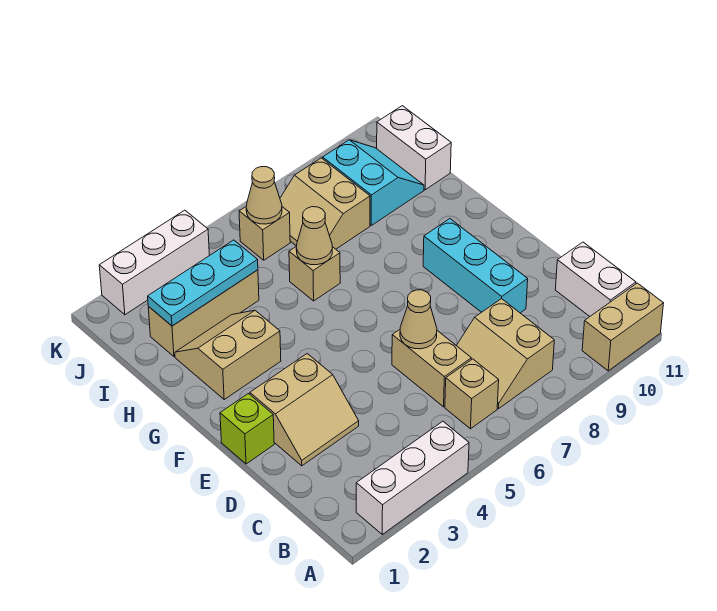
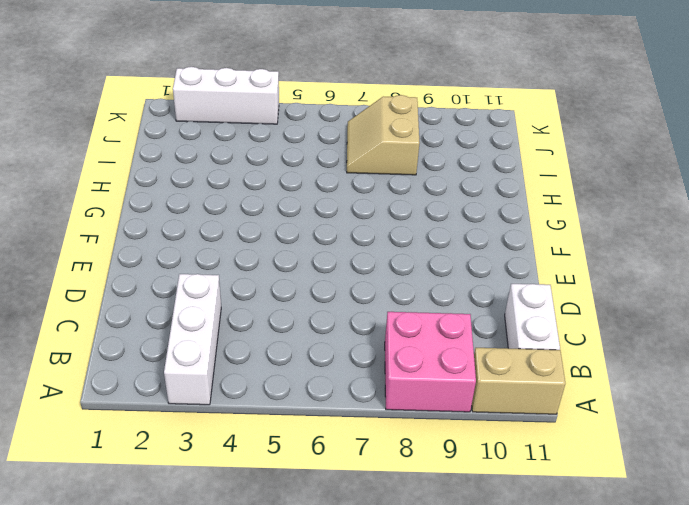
white brick A3:C3 level 1 -> white brick A2:A4 level 1
pink brick A8:B9 level 1 -> tan slope B7:C8 level 1 top 8
none -> tan brick B6 level 1
none -> tan brick C6:D6 level 1
none -> tan slope D2:E3 level 1 top E

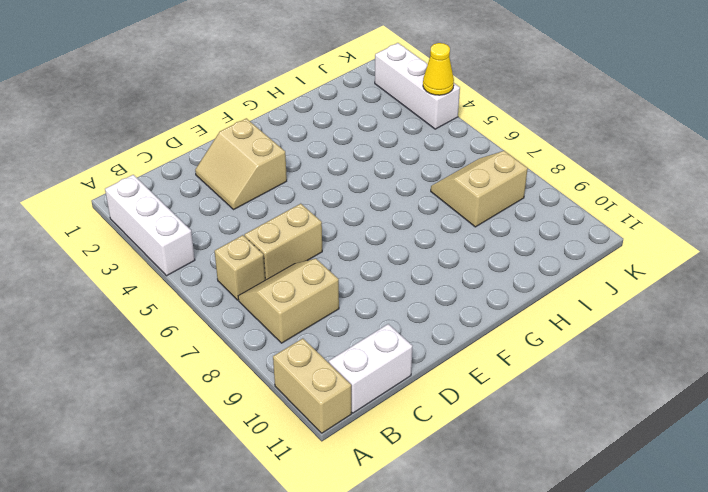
yellow cone K4 level 2 -> none
none -> cyan brick D9:F9 level 1
none -> lime brick E1 level 1
none -> tan slope G2:H3 level 1 top G

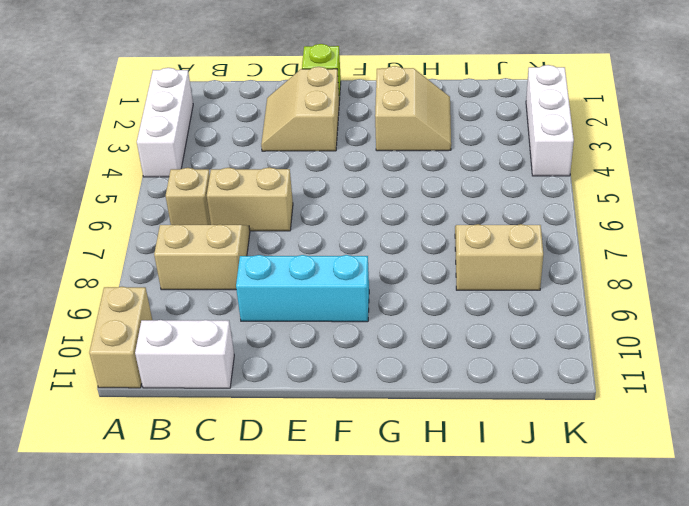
none -> tan brick H6 level 1
none -> tan brick I2:I4 level 1
none -> cyan slope I9:J10 level 1 top 9

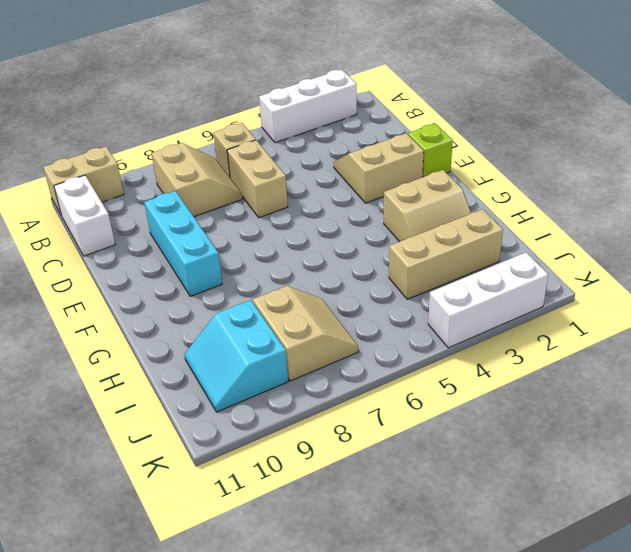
none -> tan brick H6 level 1
none -> white brick I11:J11 level 1
none -> tan brick J6 level 1

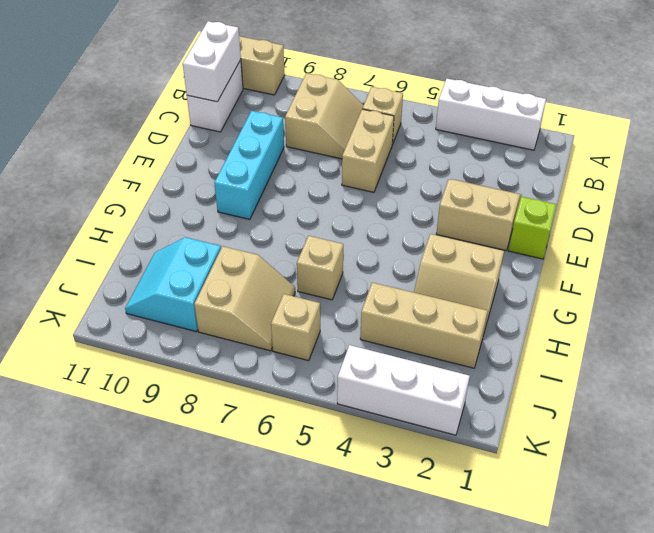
white brick B11:C11 level 2 -> white brick I11:J11 level 1
none -> tan cone D6 level 2
none -> tan cone H6 level 2
none -> cyan plate I2:I4 level 2

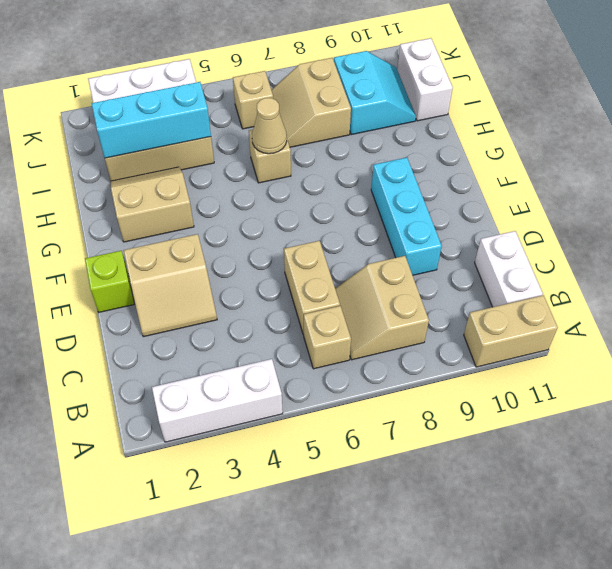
cyan brick I2:I4 level 2 -> cyan plate I2:I4 level 2
none -> tan cone D6 level 2
none -> tan cone J6 level 2

